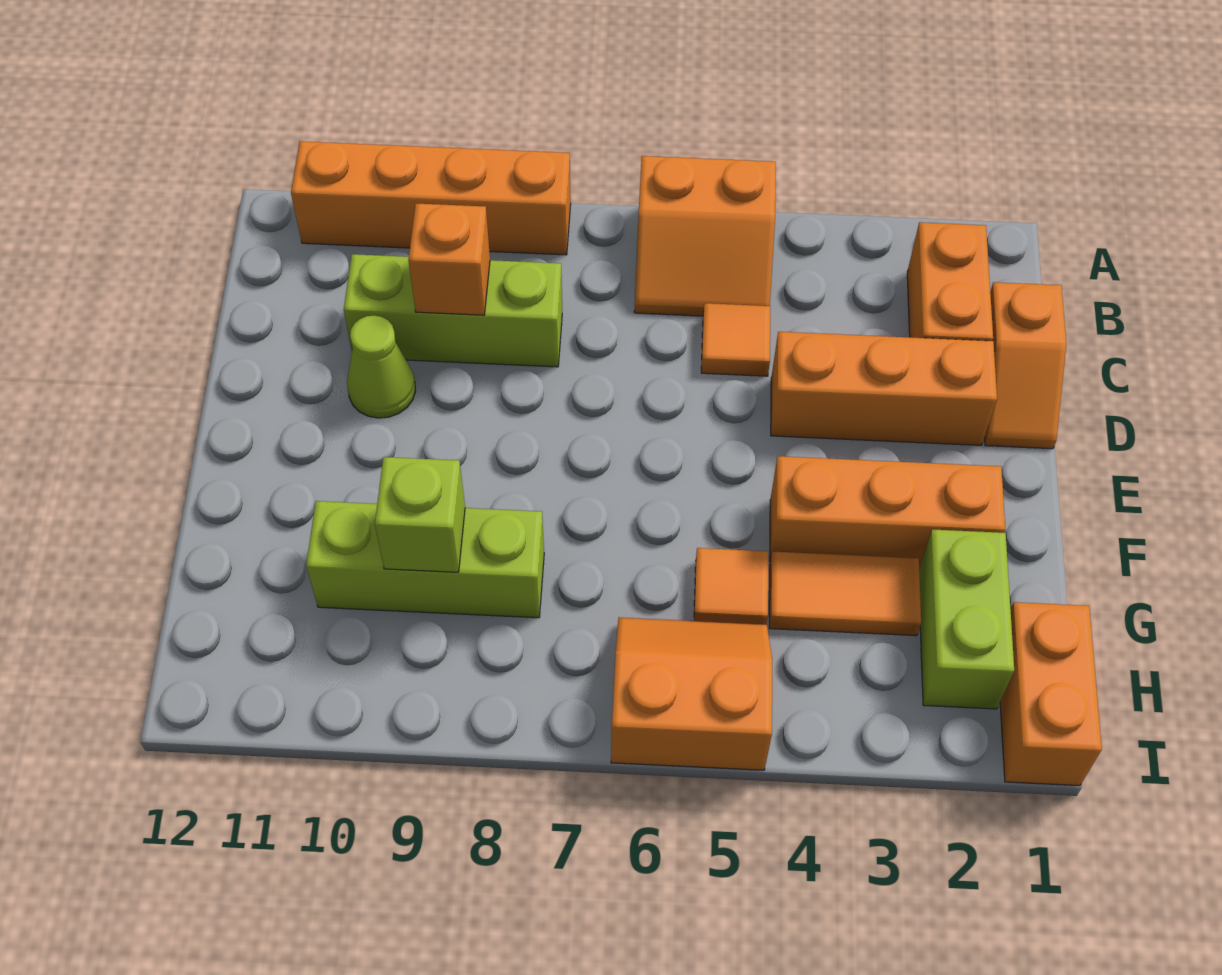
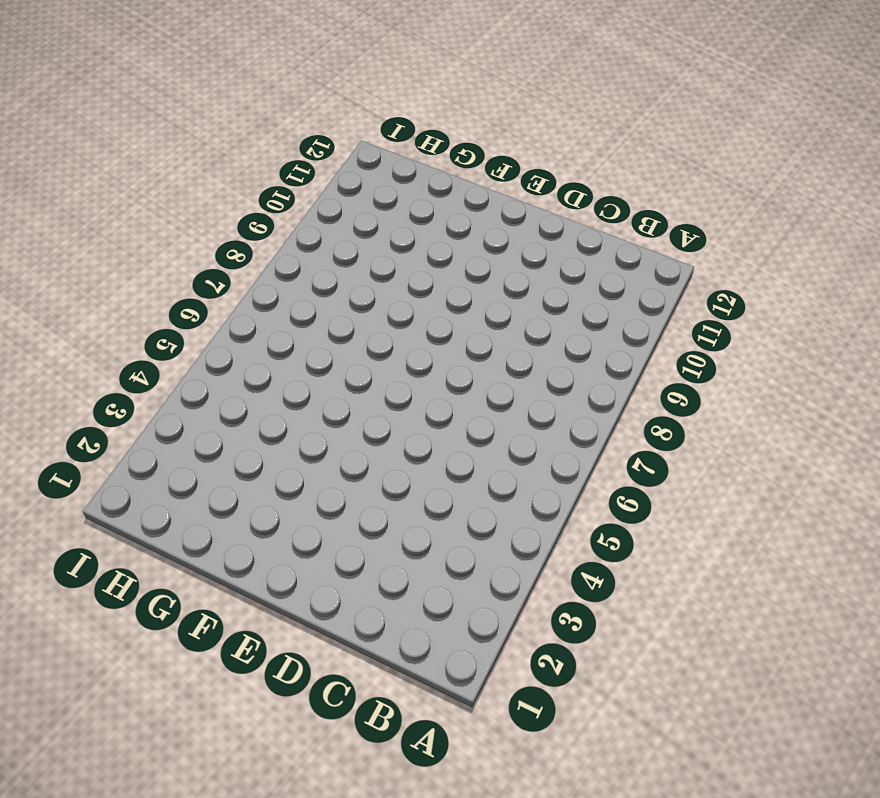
none -> orange slope A5:B6 level 1 top A
none -> orange brick A8:A11 level 1
none -> orange brick B2:C2 level 1

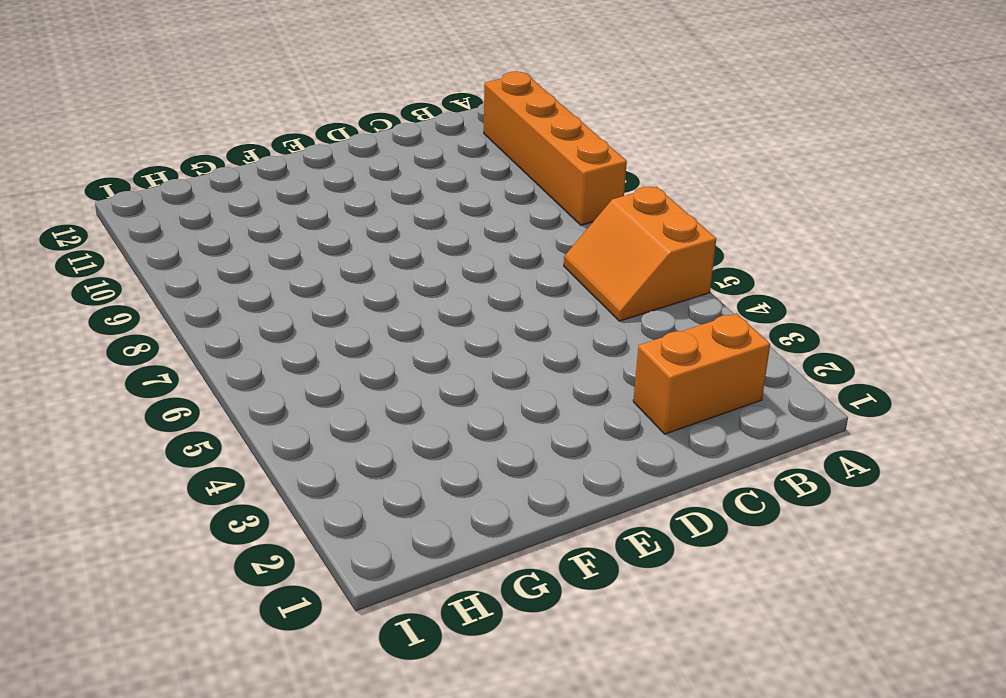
none -> orange slope C1:D1 level 1 top C
none -> orange tile C5 level 1
none -> lime brick C8:C10 level 1

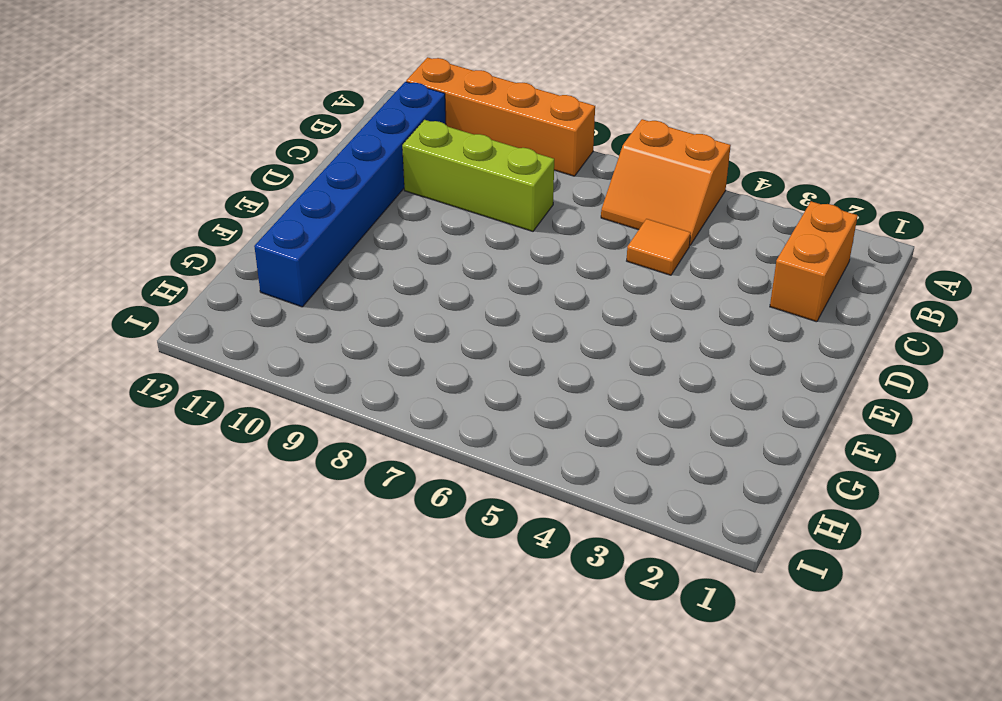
blue brick B11:G11 level 1 -> none
none -> orange slope C1:D1 level 1 top C
none -> orange brick D2:D4 level 1
none -> lime cone D10 level 1

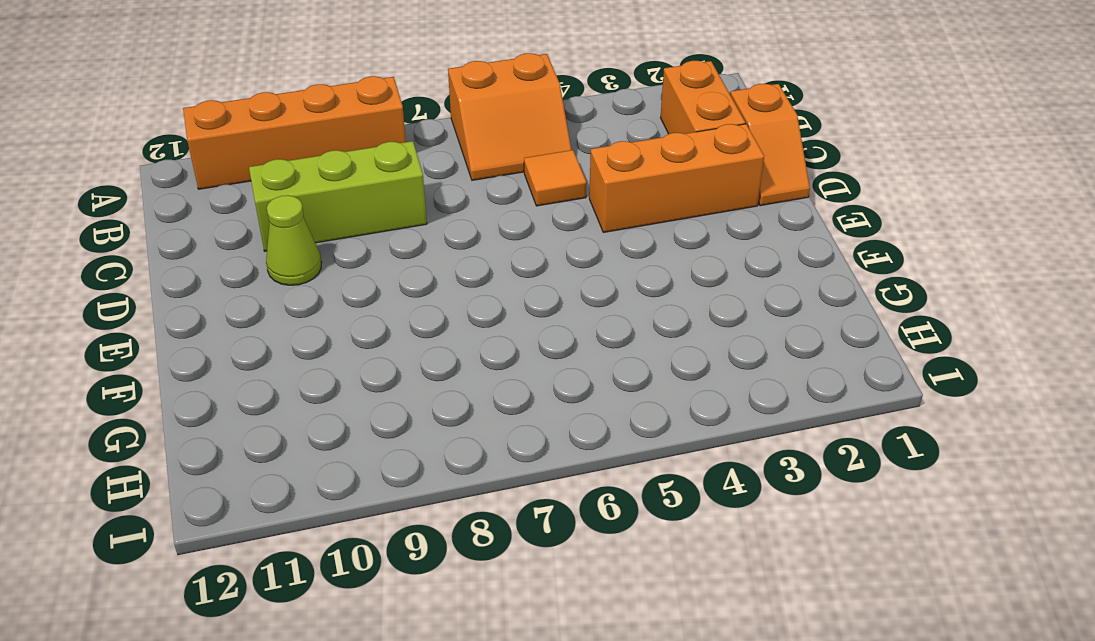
none -> orange brick F2:F4 level 1
none -> lime brick G2:H2 level 1
none -> orange tile G3:G4 level 1

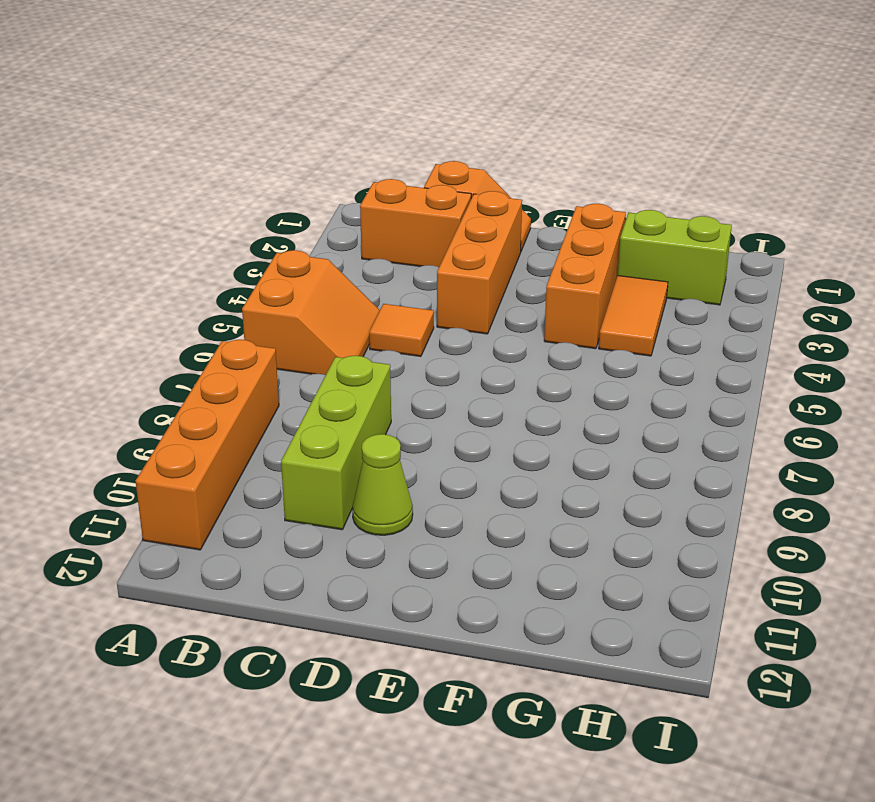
none -> orange tile G5 level 1
none -> lime brick G8:G10 level 1
none -> orange brick H1:I1 level 1

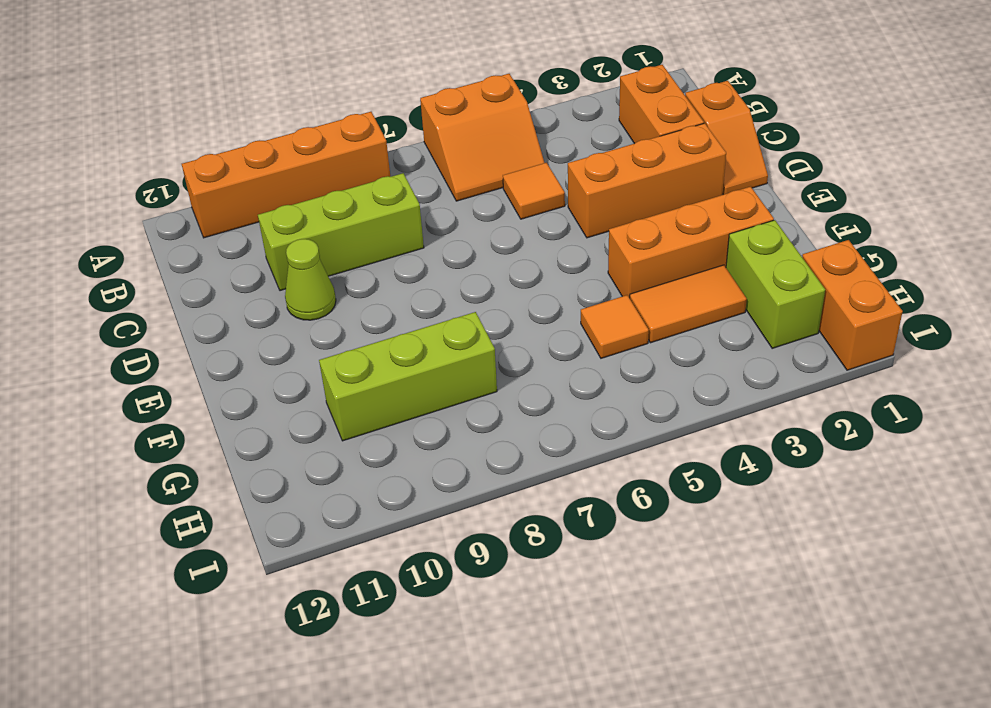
none -> orange slope H5:I6 level 1 top I
none -> orange brick C9 level 2
none -> lime brick G9 level 2

